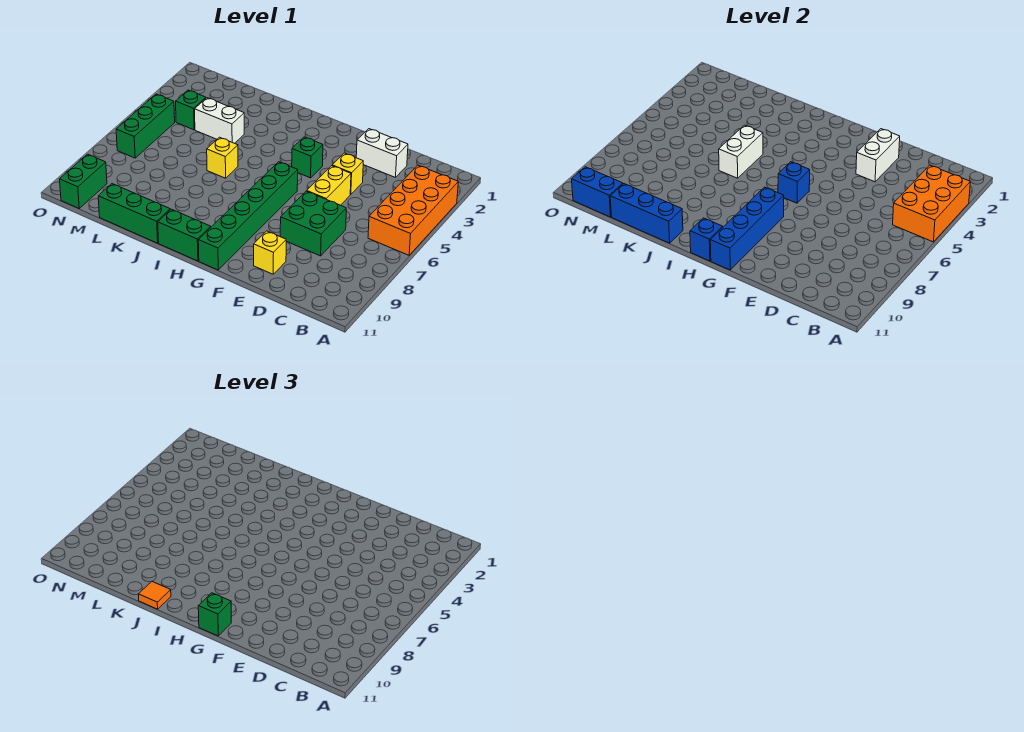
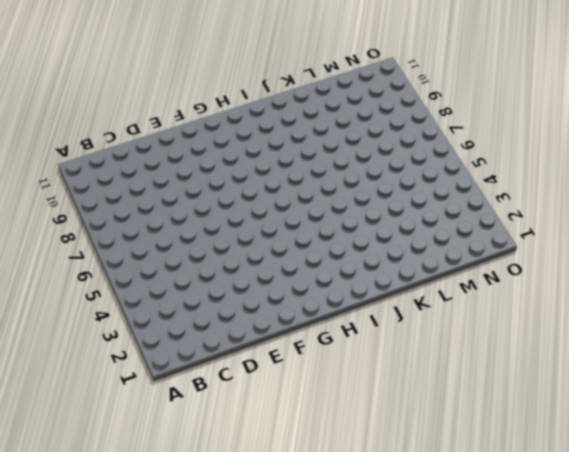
none -> orange brick A3:B6 level 1
none -> white brick D2:E2 level 1
none -> green brick D7:E8 level 1

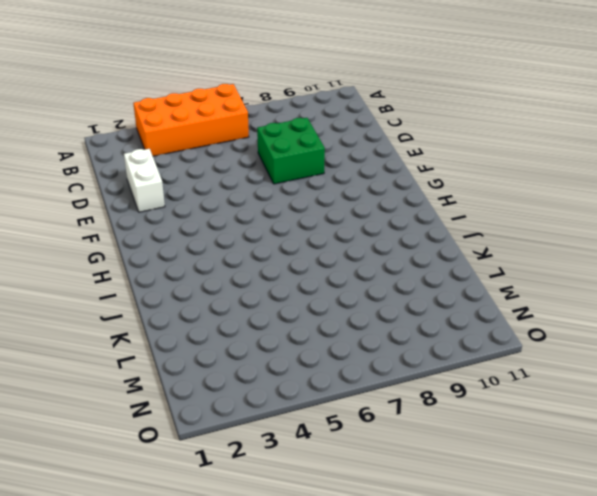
none -> yellow brick E4 level 1
none -> yellow brick E5:E6 level 1
none -> yellow brick E10 level 1

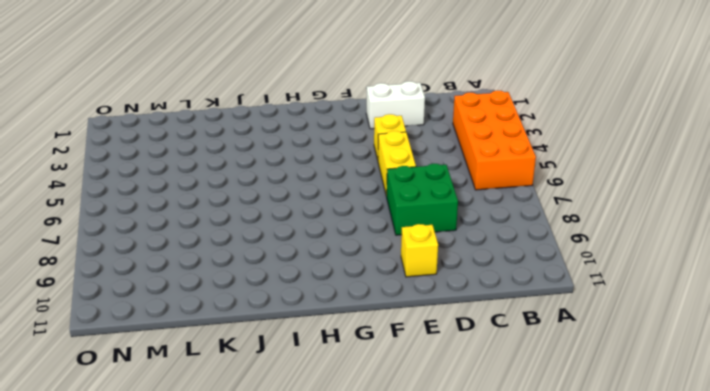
none -> green brick G4 level 1
none -> green brick G6:G11 level 1
none -> green brick H11:I11 level 1

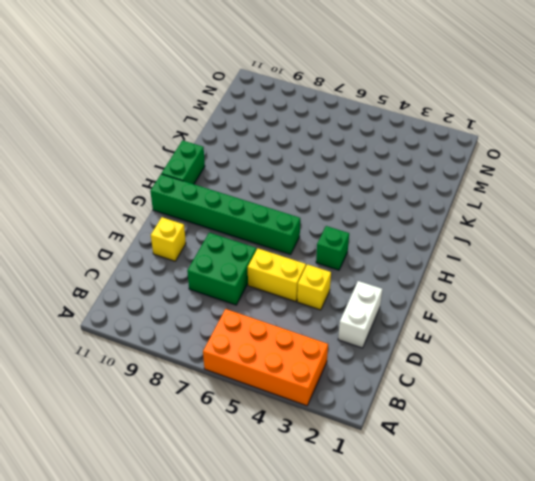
none -> yellow brick J6 level 1
none -> green brick J11:L11 level 1
none -> white brick K4:L4 level 1

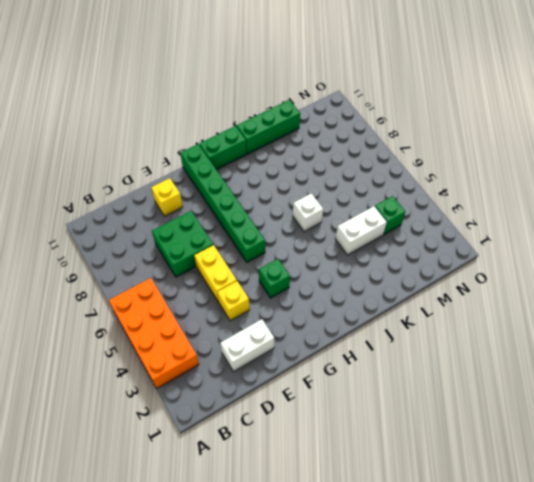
white brick J6 level 1 -> yellow brick J6 level 1
none -> green brick N5:N7 level 1
none -> green brick N10:N11 level 1
none -> orange brick A3:B5 level 2

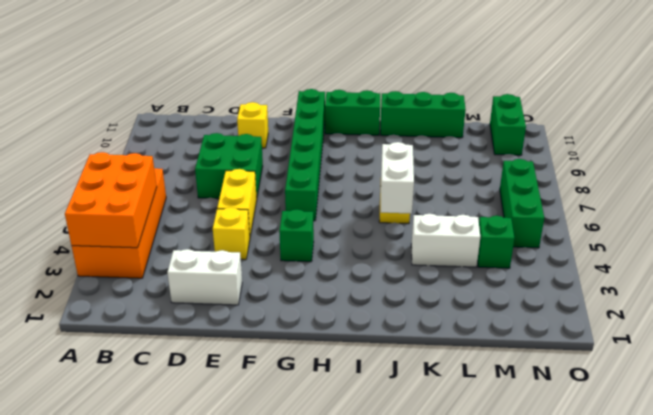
none -> white brick E2:E3 level 2
none -> blue brick G6 level 2
none -> blue brick G8:G11 level 2

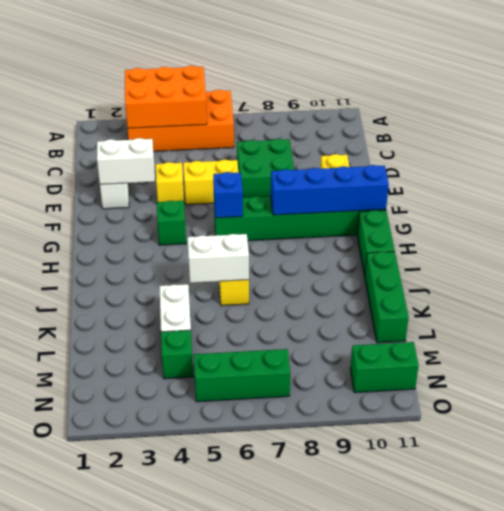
none -> blue brick H11 level 2
none -> blue brick J11:L11 level 2
none -> blue brick M11:N11 level 2

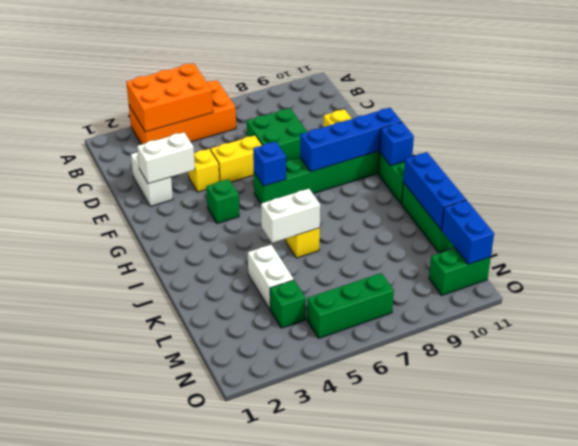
none -> green brick G11 level 3
none -> orange tile J11 level 3

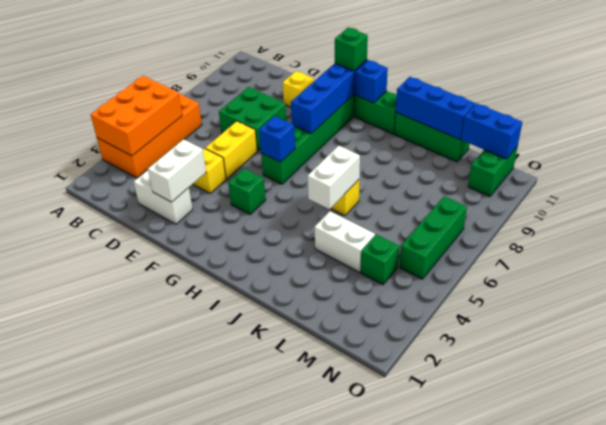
none -> orange tile J11 level 3

